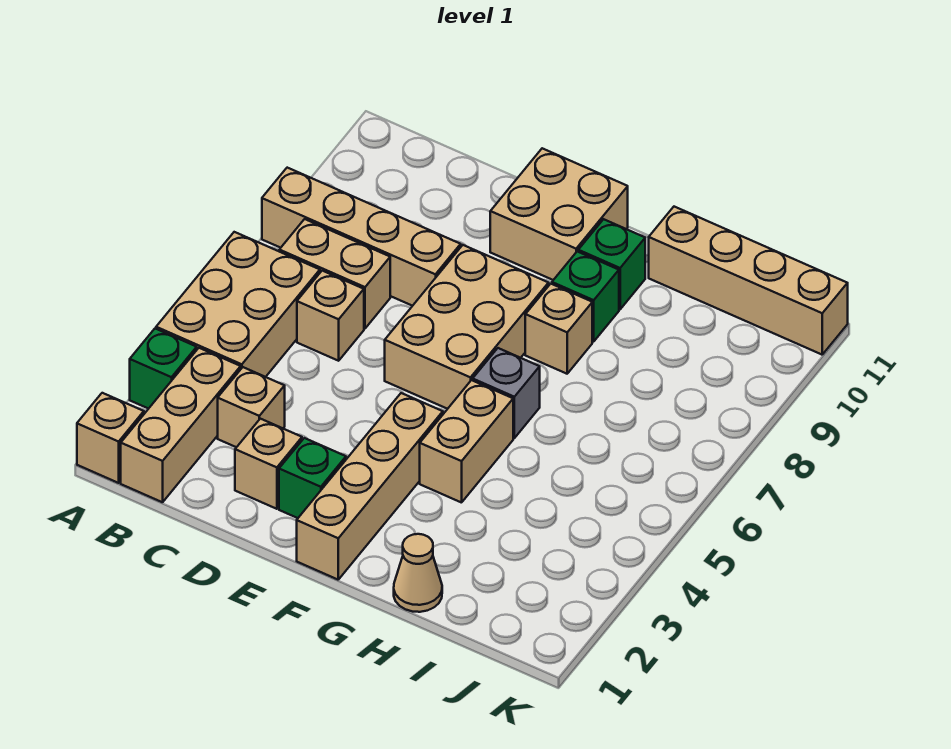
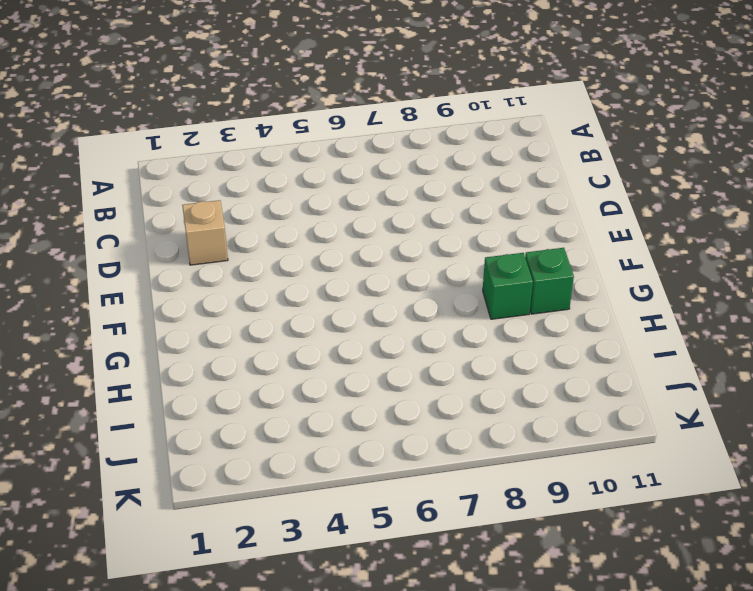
none -> tan brick A1 level 1
none -> green brick A3 level 1
none -> tan brick A4:B6 level 1

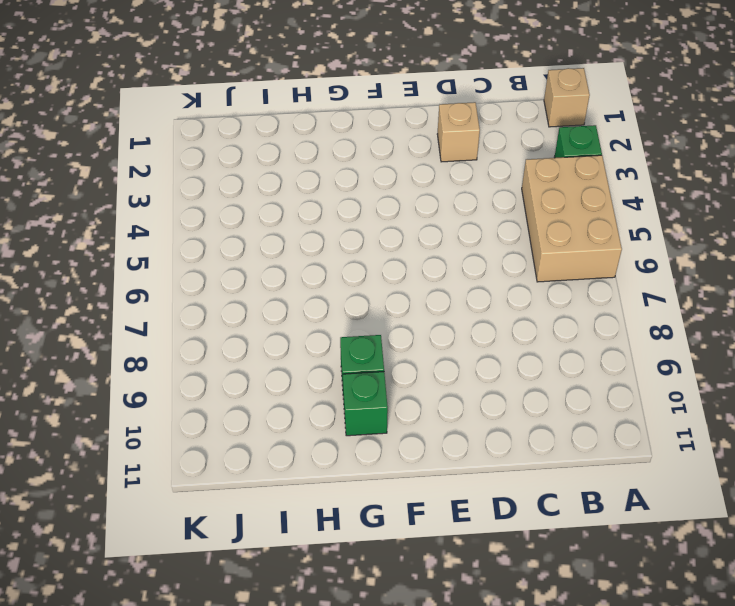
none -> tan brick A8:D8 level 1
none -> tan brick B1:B3 level 1
none -> tan brick B7:C7 level 1

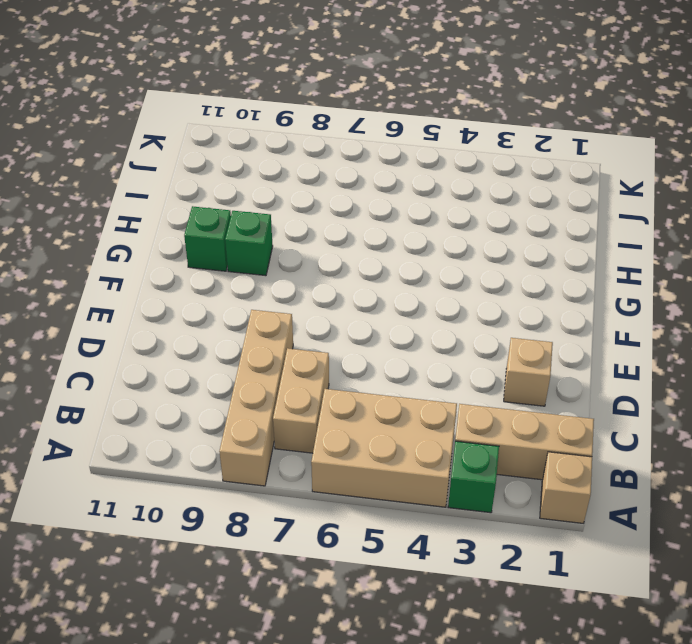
none -> tan brick C3 level 1
none -> tan brick C6 level 1
none -> green brick E2 level 1

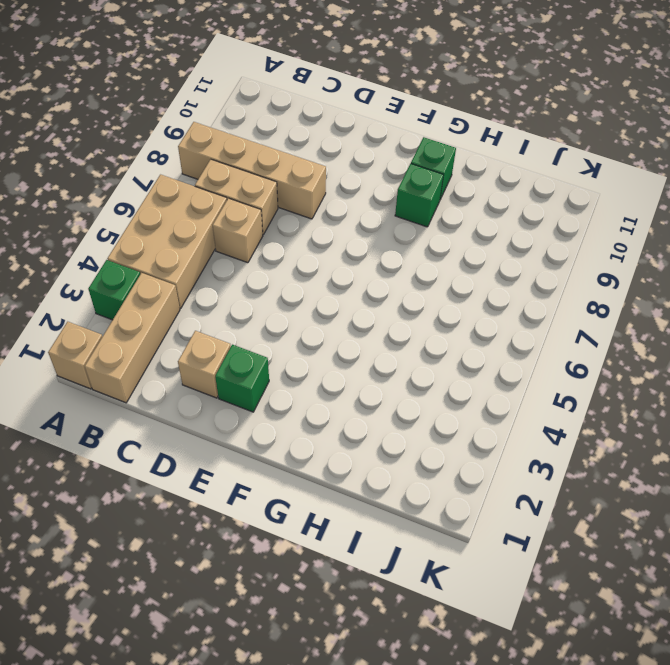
none -> tan brick C3 level 1
none -> tan brick E6:F8 level 1
none -> tan brick E10:F11 level 1

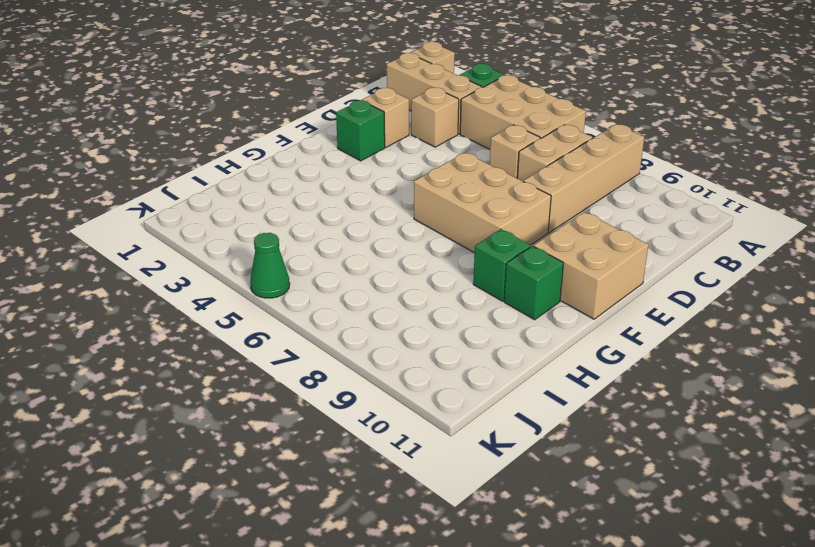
green cone K5 level 1 -> none
none -> tan brick F1:F4 level 1
none -> tan brick G4:G5 level 1
none -> grey brick G6 level 1

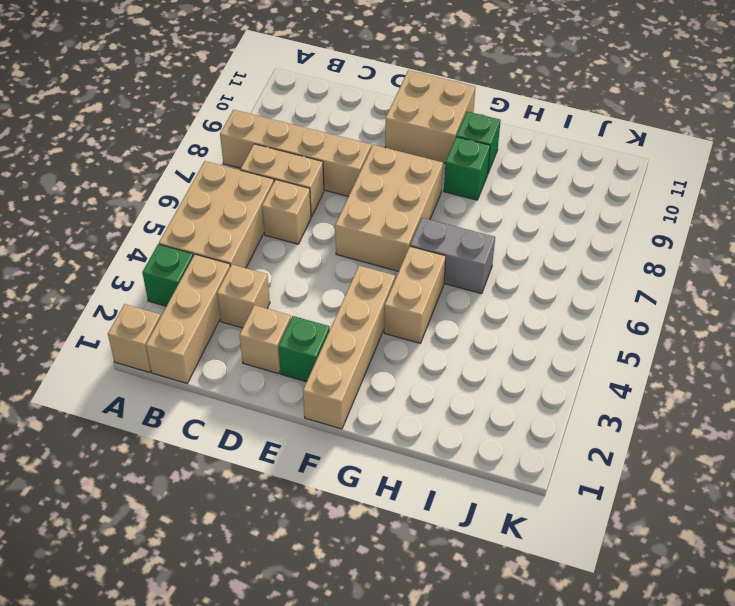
grey brick G6:H6 level 1 -> grey brick G6 level 1
none -> tan brick G8 level 1
none -> tan cone H1 level 1
none -> tan brick H11:K11 level 1

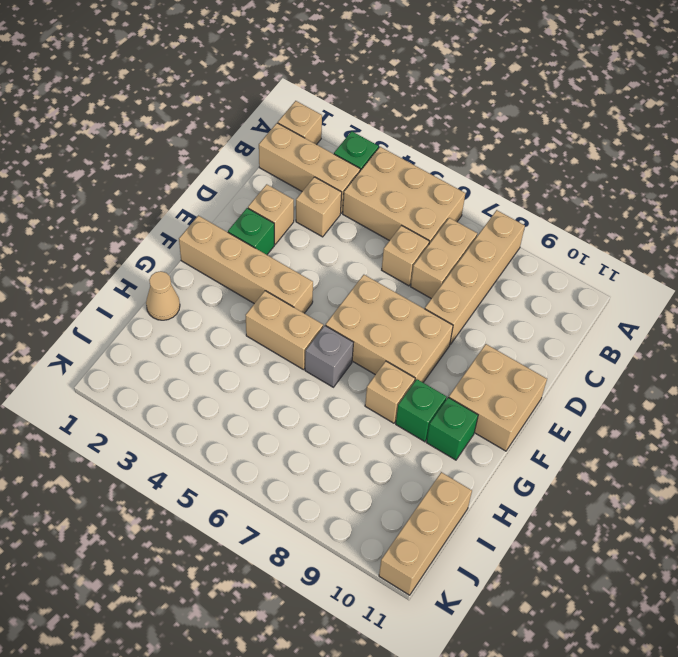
tan brick I11:K11 level 1 -> tan brick H11:K11 level 1

